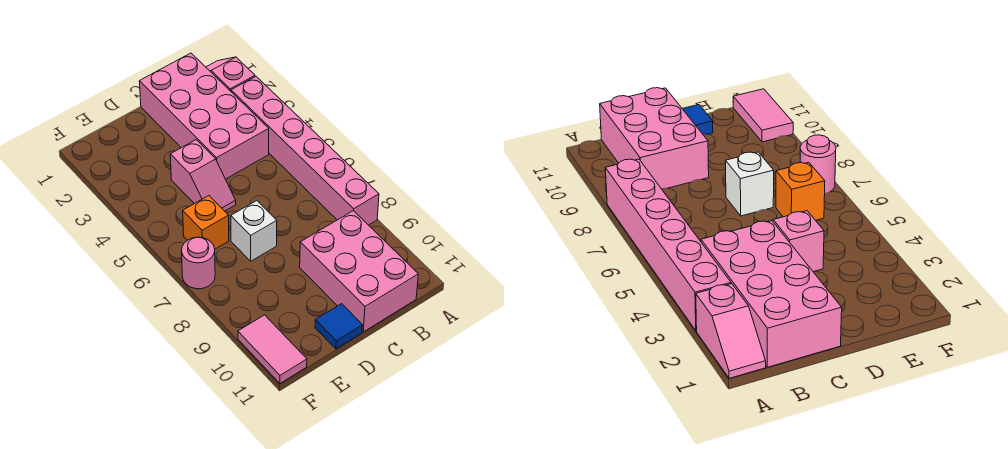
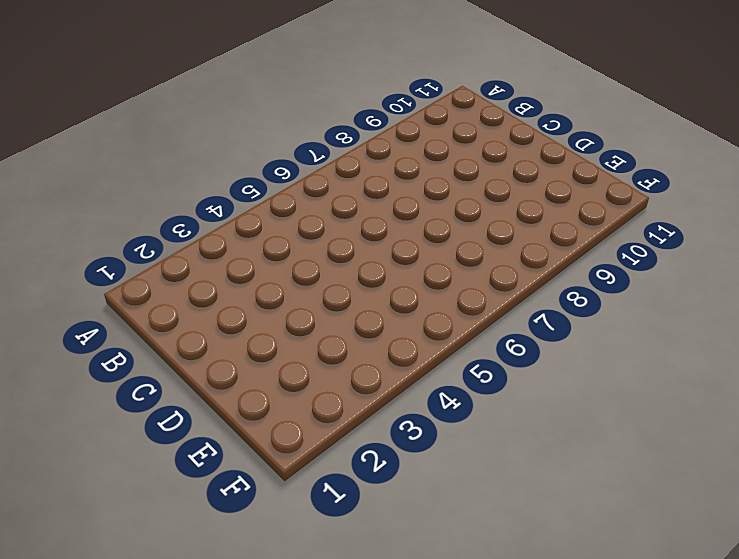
none -> pink slope A1:A2 level 1 top 2
none -> pink brick A3:A8 level 1

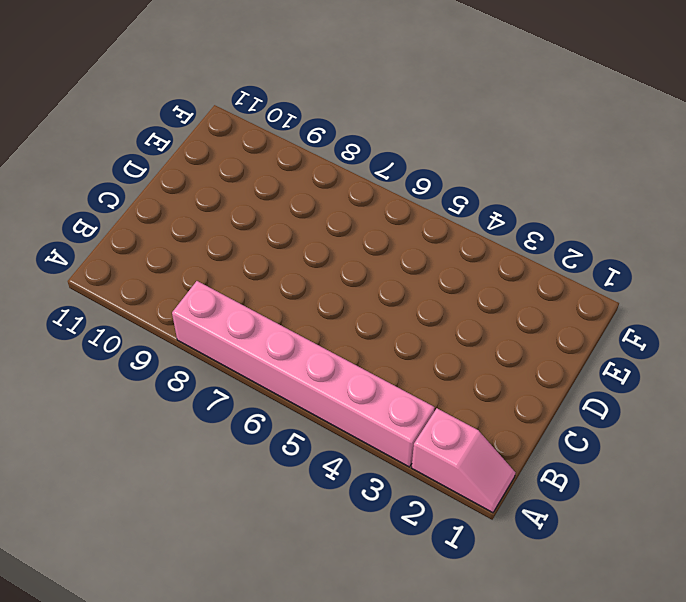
none -> pink brick B1:C4 level 1
none -> pink brick B9:C11 level 1

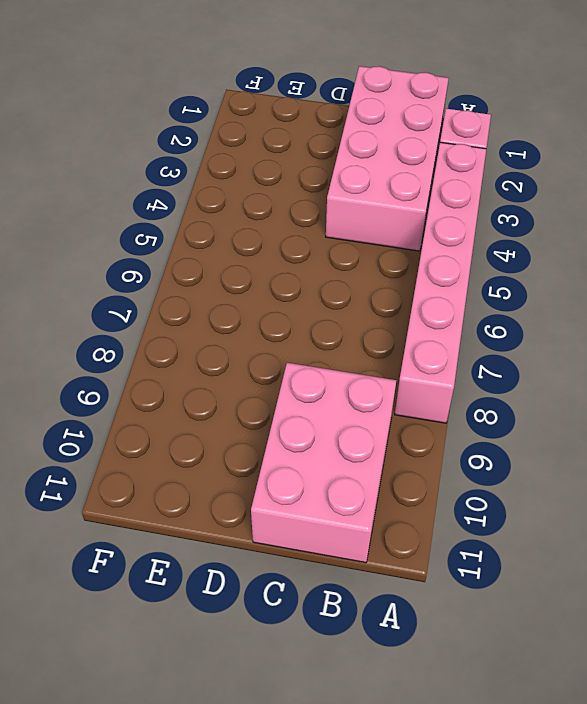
none -> pink slope D4:D5 level 1 top 4
none -> white brick D7 level 1

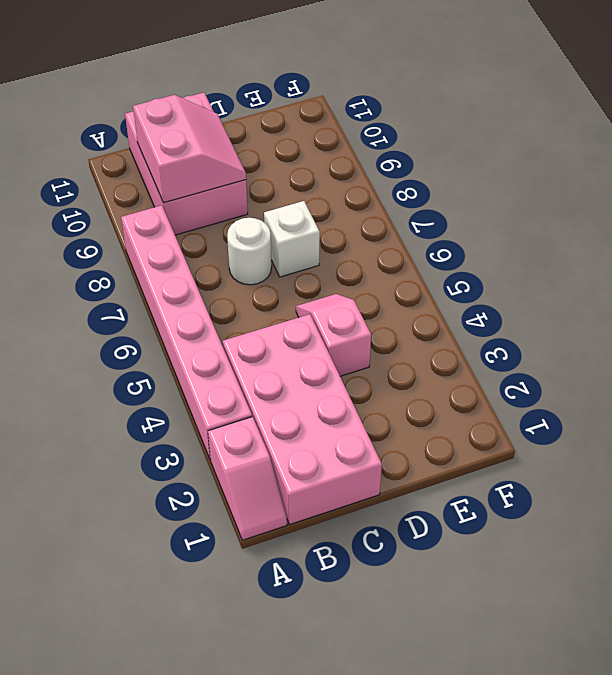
pink slope B9:C10 level 2 top B -> none
white round brick C7 level 1 -> none
none -> blue tile D11 level 1
none -> orange brick E6 level 1

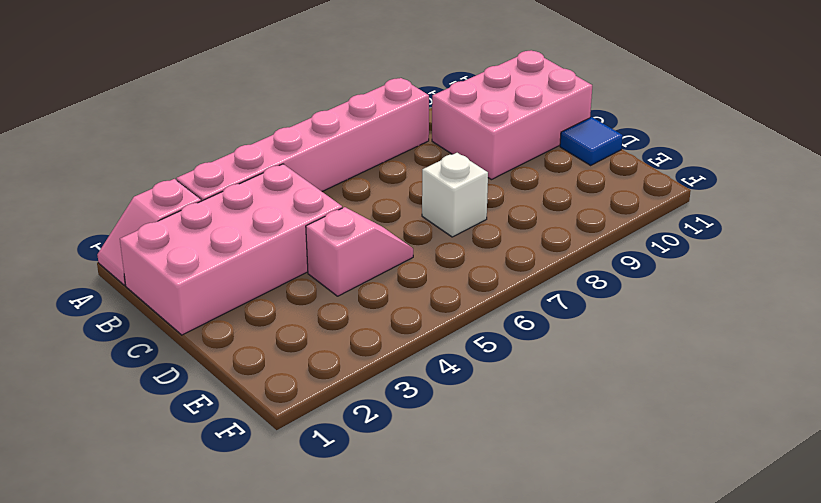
none -> orange brick E6 level 1
none -> pink round brick F7 level 1

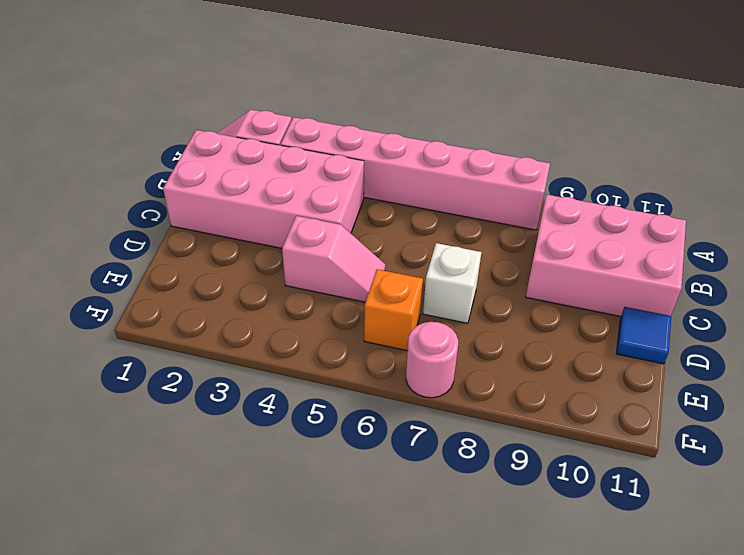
none -> pink tile F10:F11 level 1

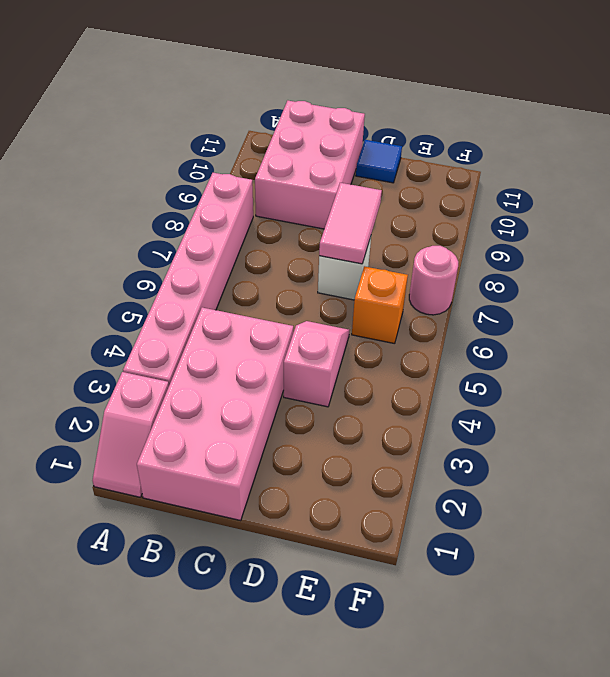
pink tile D7:D8 level 2 -> pink tile F10:F11 level 1

